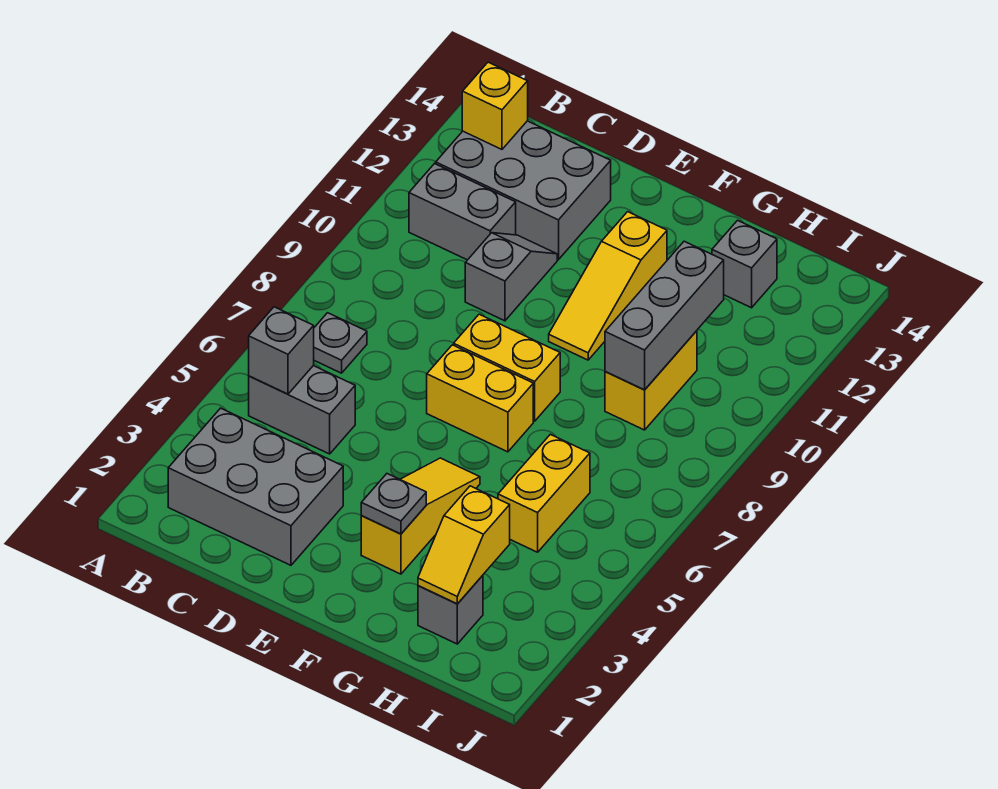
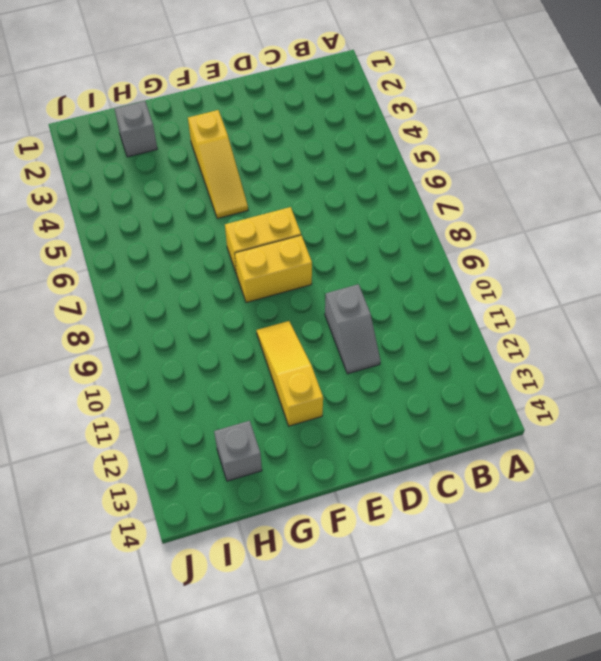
none -> grey brick B2:D3 level 1
none -> grey brick B5:C5 level 1
none -> grey plate B7 level 1

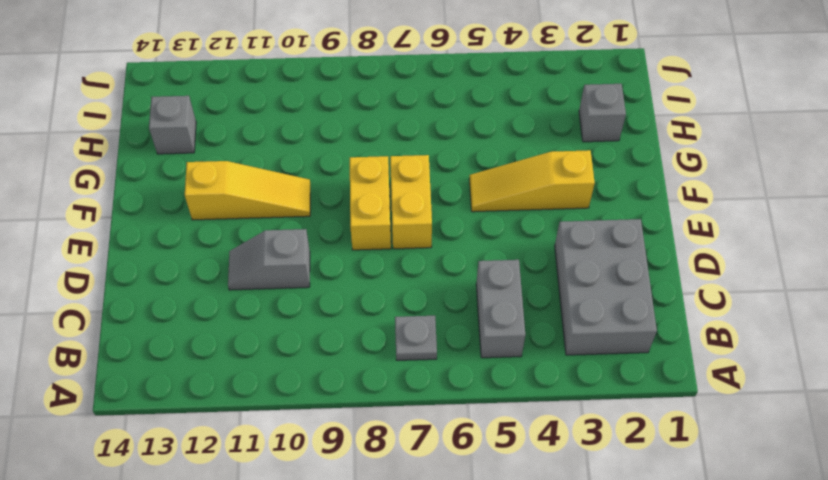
none -> grey brick B11:C11 level 1
none -> grey brick B12:D13 level 1
none -> yellow brick H5:H6 level 1

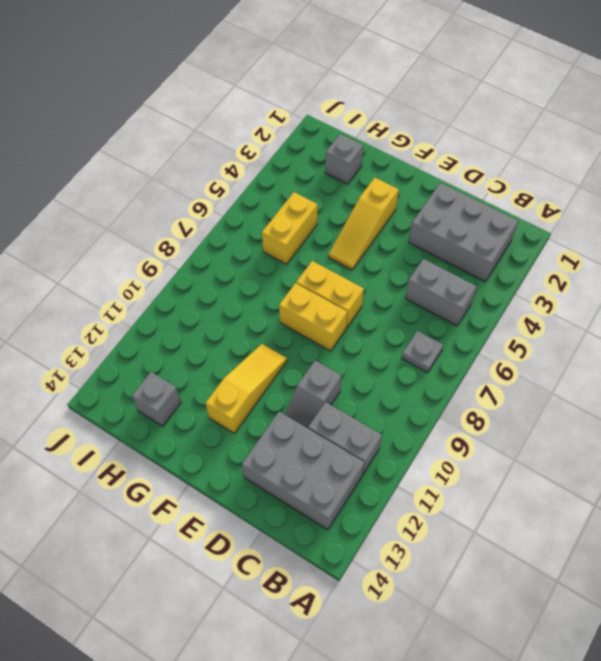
none -> yellow brick H9:H10 level 1
none -> grey brick B5 level 2
none -> yellow brick B13 level 2

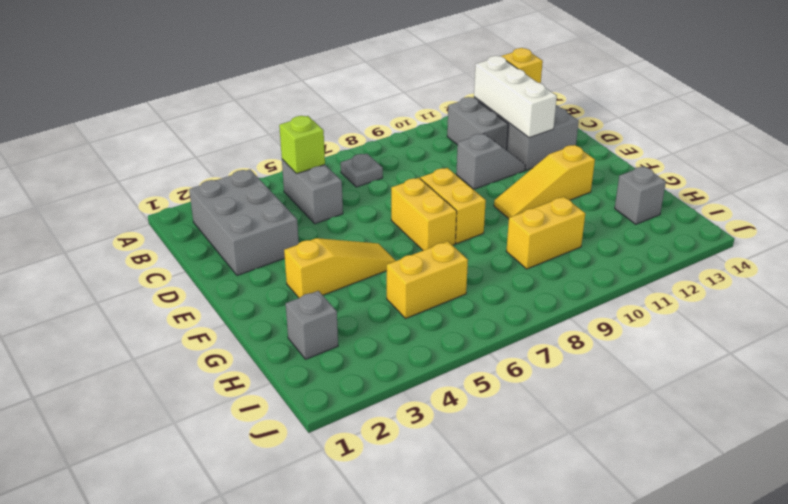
lime brick B5 level 2 -> grey brick B5 level 2
white brick B12:D12 level 2 -> none
none -> grey plate F3 level 2
none -> yellow slope H2:H3 level 2 top 3
none -> grey brick H9:H11 level 2

